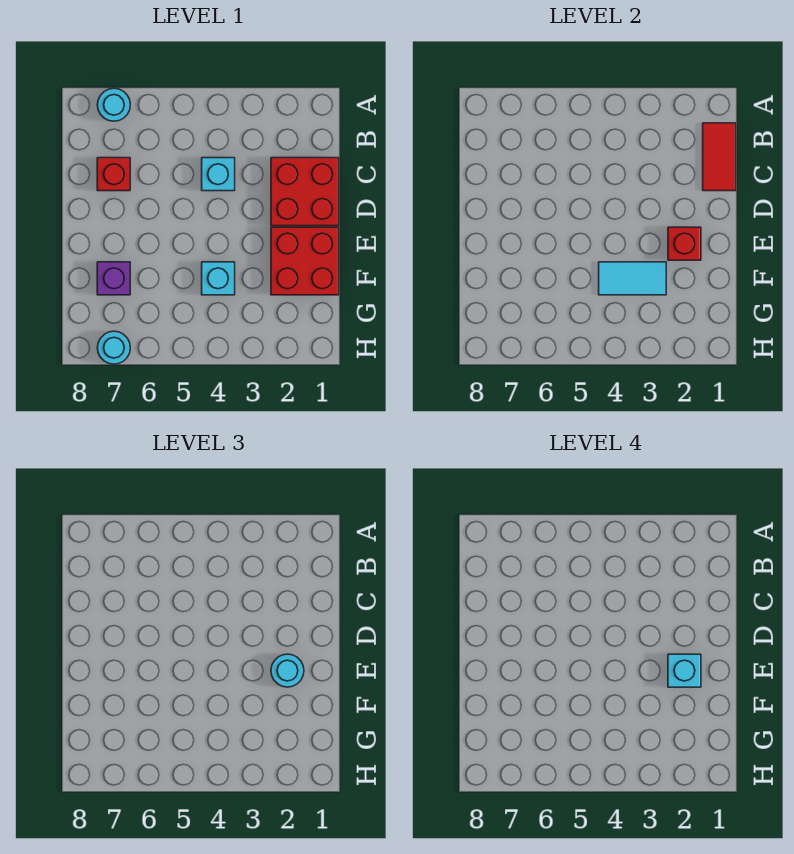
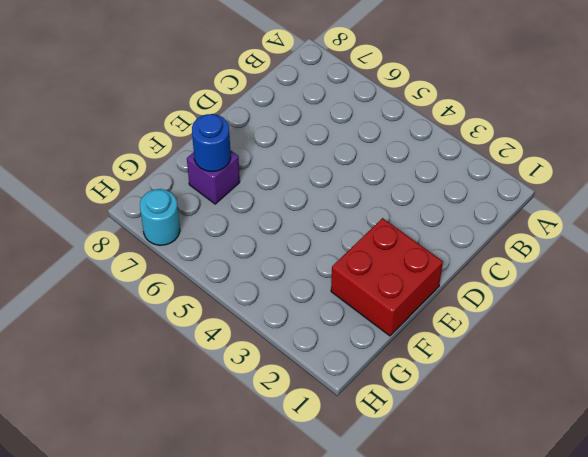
blue round brick F7 level 2 -> none
none -> cyan round brick A7 level 1
none -> red brick C1:D2 level 1
none -> cyan brick C4 level 1

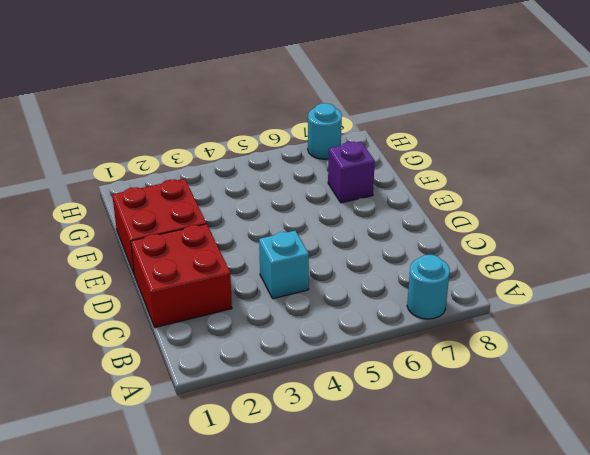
none -> red brick C7 level 1
none -> cyan brick F4 level 1
none -> red tile B1:C1 level 2

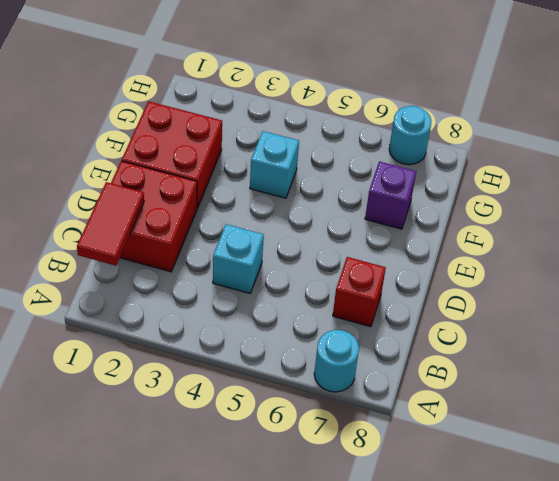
none -> red brick E2 level 2
none -> cyan tile F3:F4 level 2
none -> cyan round brick E2 level 3

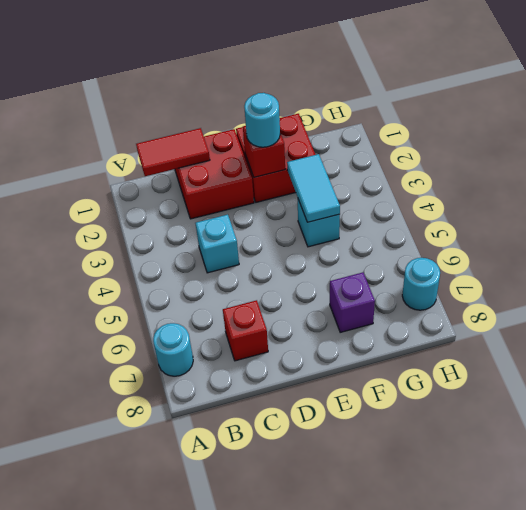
none -> cyan brick E2 level 4

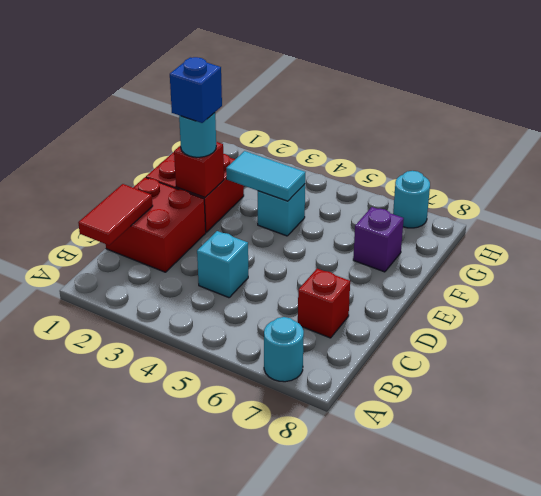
blue brick E2 level 4 -> cyan brick E2 level 4

